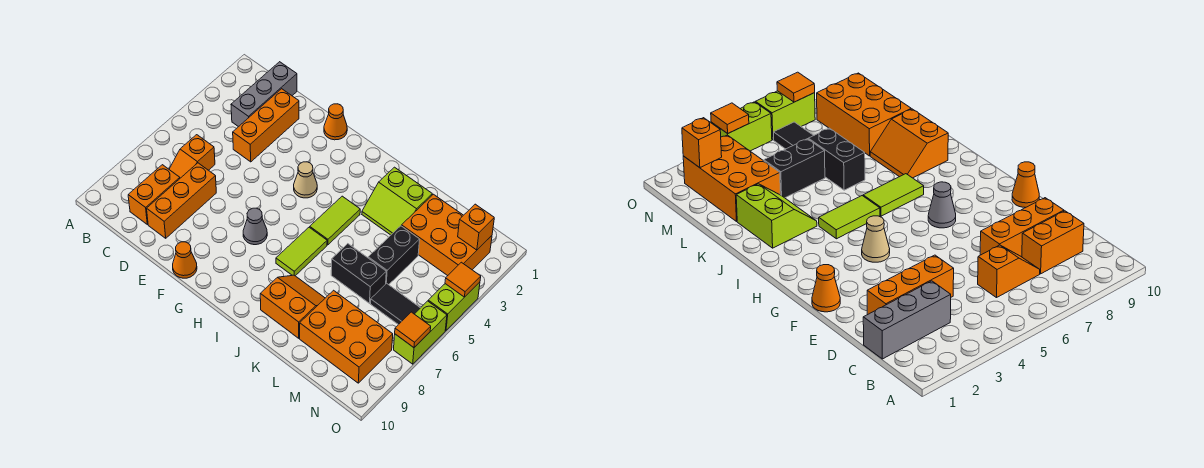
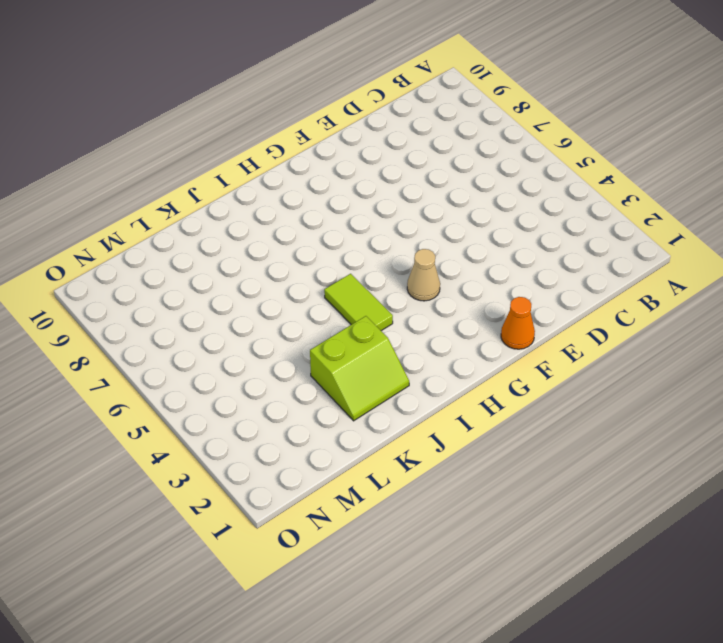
lime slope J2:K3 level 1 top 3 -> lime slope J2:K3 level 1 top 2
none -> grey brick C1:C3 level 1
none -> orange slope C6:C7 level 1 top 6
none -> orange brick C8:C9 level 1

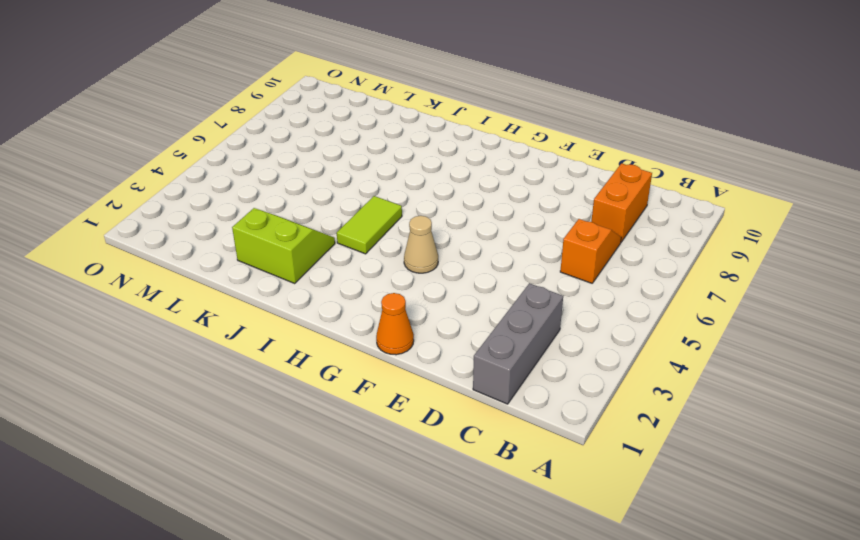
none -> orange brick D2:D4 level 1
none -> orange brick D7:D9 level 1
none -> orange cone F10 level 1

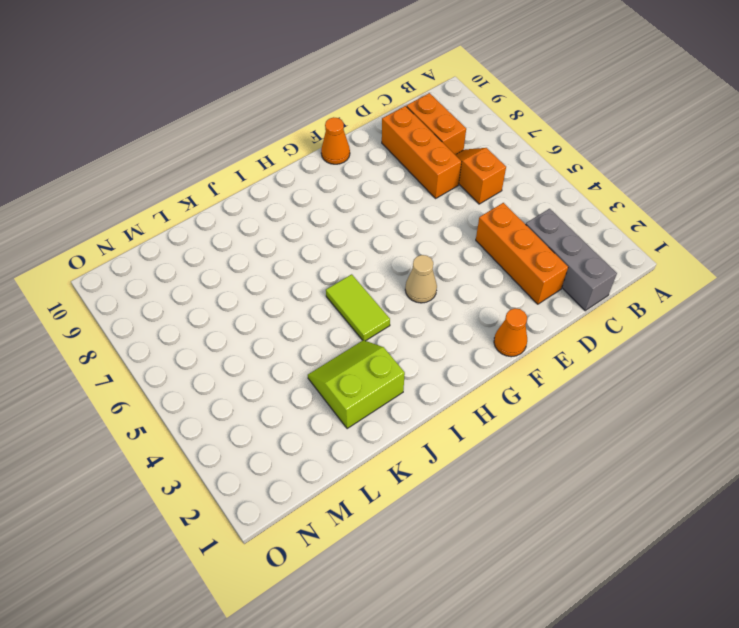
none -> grey cone G7 level 1
none -> lime tile I6:I7 level 1
none -> orange slope J8:K9 level 1 top 9

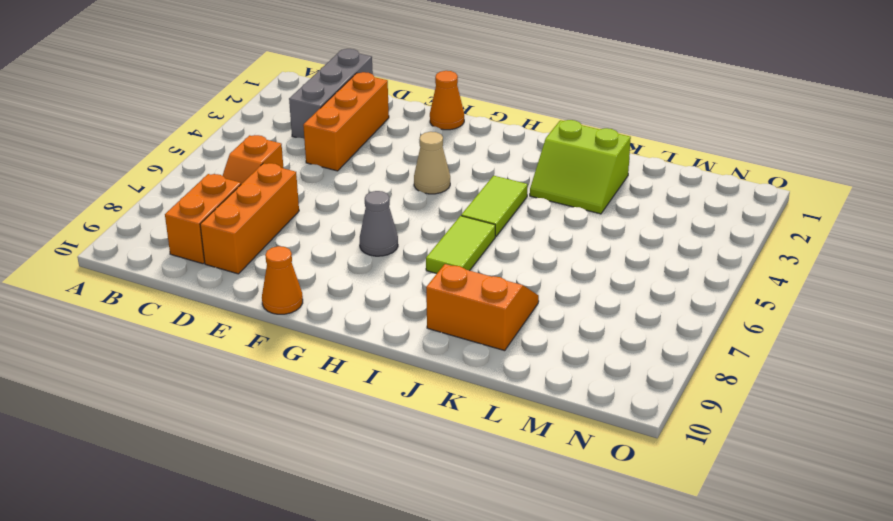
none -> black brick K6:L6 level 1
none -> orange brick L2:N3 level 1
none -> black brick L4:L5 level 1

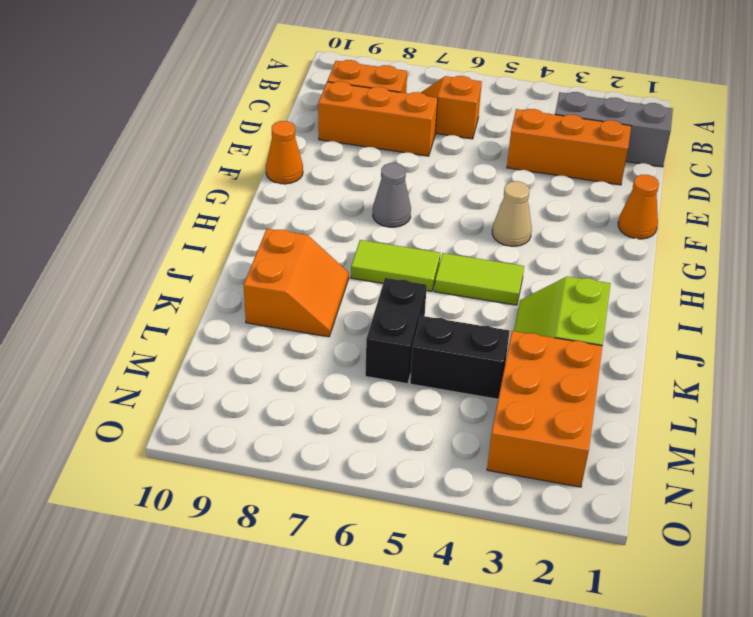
none -> orange brick L8:N9 level 1
none -> black tile M6:N6 level 1
none -> lime brick O4:O5 level 1

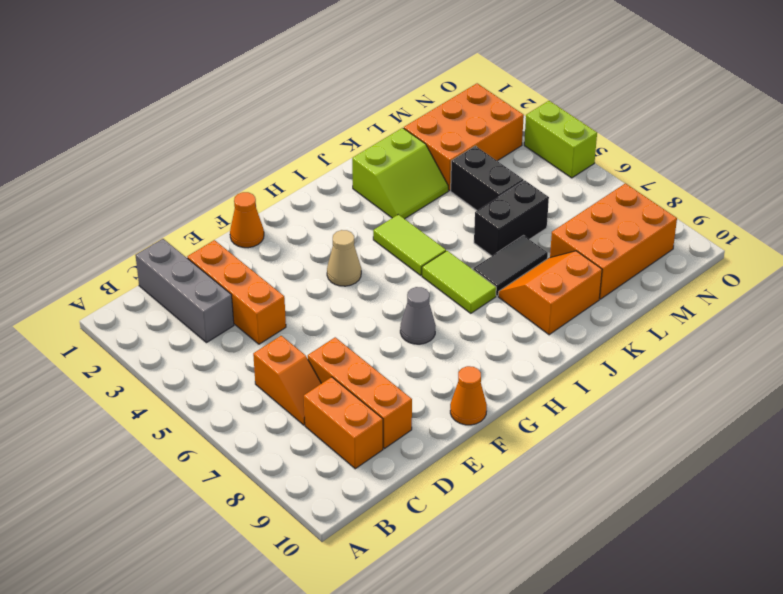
black tile J7:K7 level 1 -> black tile M6:N6 level 1
none -> lime brick O6:O7 level 1
none -> orange brick N2 level 2
none -> orange tile O4 level 2

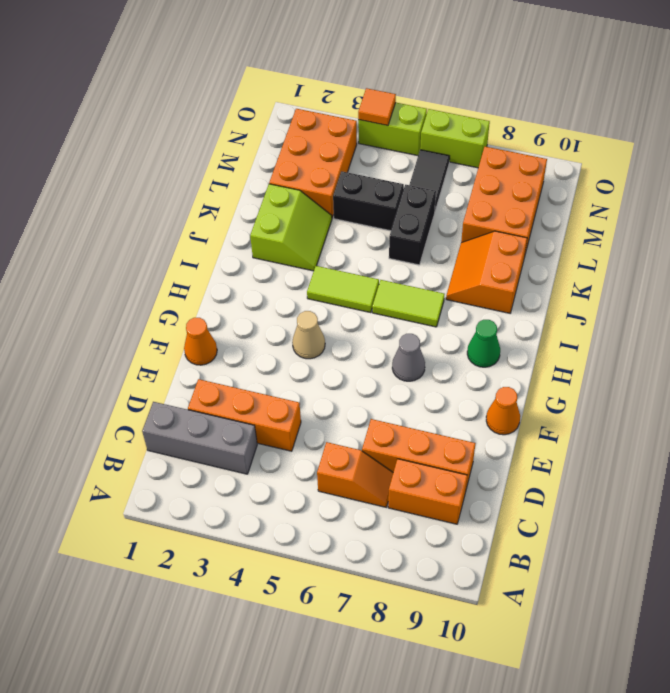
green cone H9 level 1 -> none
none -> orange brick N2 level 2
none -> orange tile O7 level 2

